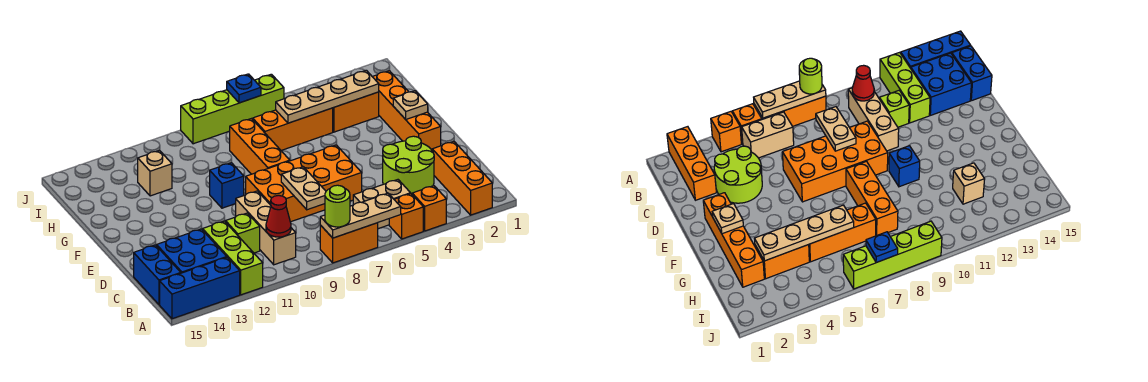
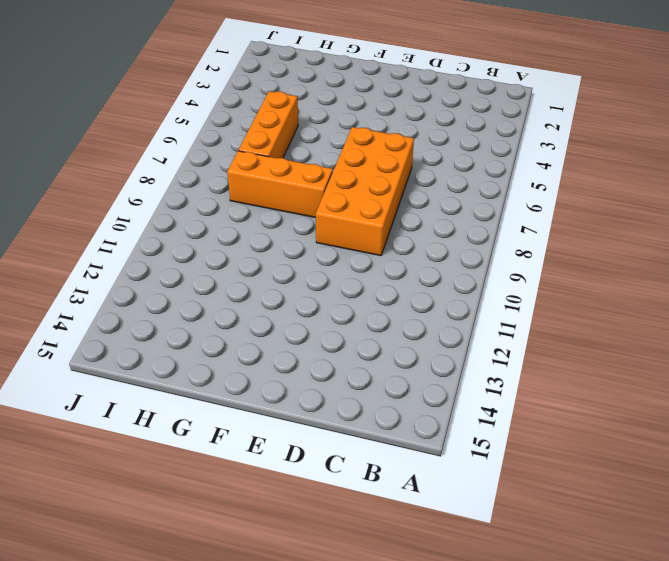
none -> orange brick A2:C2 level 1
none -> orange brick A4 level 1
none -> orange brick A5 level 1

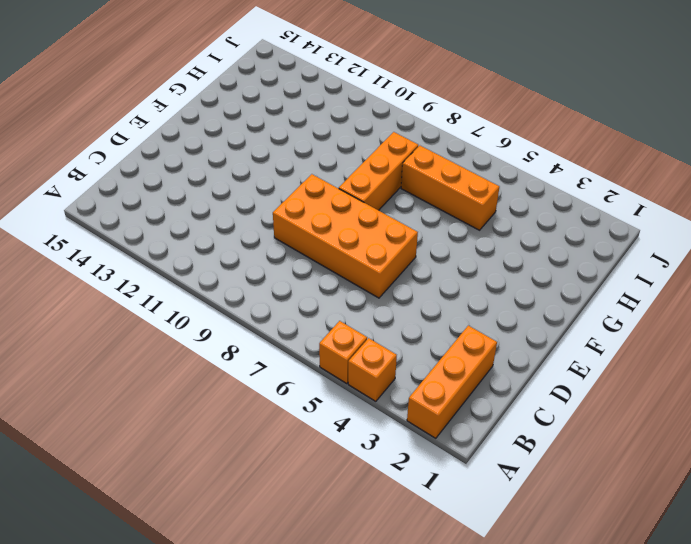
none -> orange brick A7:A8 level 1
none -> lime brick A12:C12 level 1
none -> blue brick A13:A15 level 1

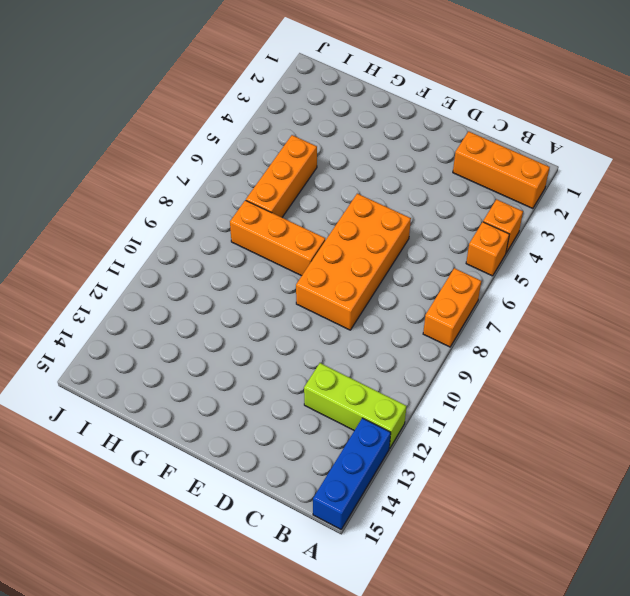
none -> tan brick B5:B6 level 1
none -> tan brick B10:D10 level 1
none -> blue brick B13:C14 level 1

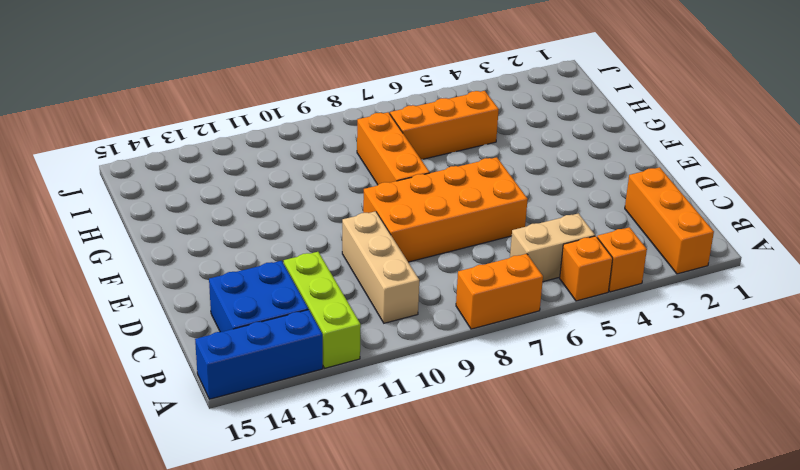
none -> blue brick B15:C15 level 1
none -> lime round brick C3:D4 level 1
none -> lime brick C11 level 1

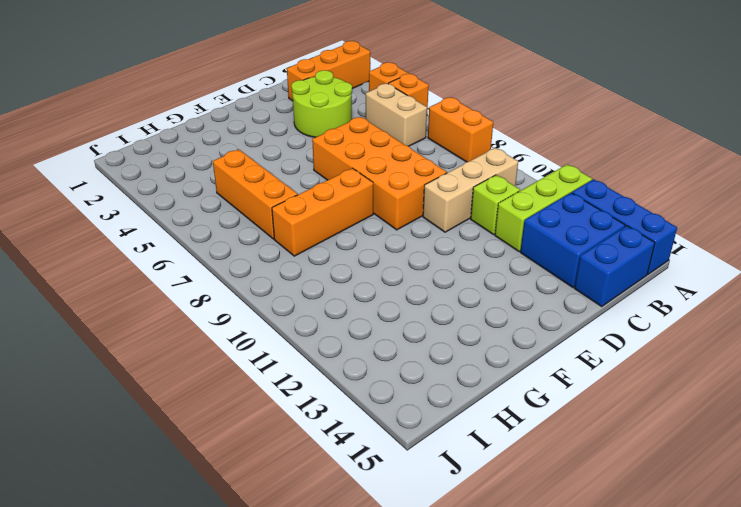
none -> orange brick E2:H2 level 1
none -> blue brick F10 level 1
none -> orange brick H3:H4 level 1

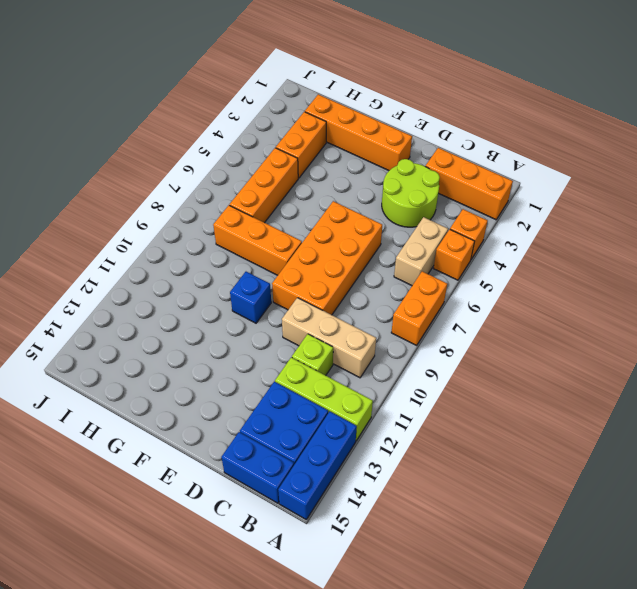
none -> tan brick H12 level 1
none -> lime brick J6:J9 level 1
none -> tan plate A6:A8 level 2

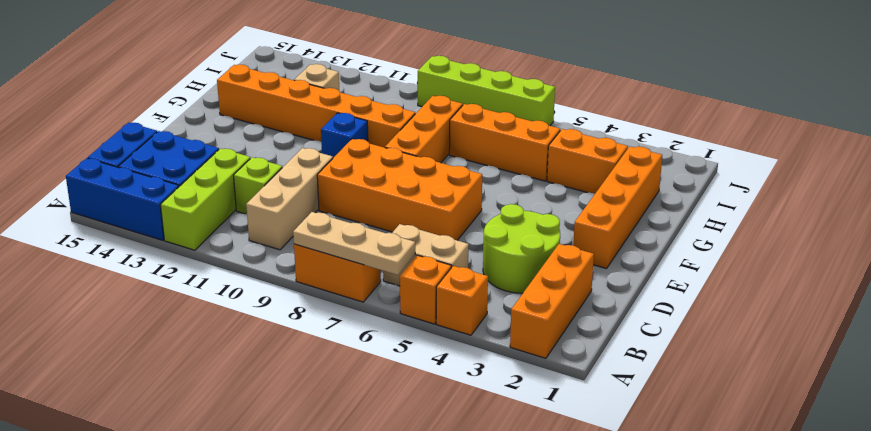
orange brick G9:G14 level 1 -> none
none -> red cone B10 level 2
none -> tan plate C8:D8 level 2
none -> tan plate F2 level 2

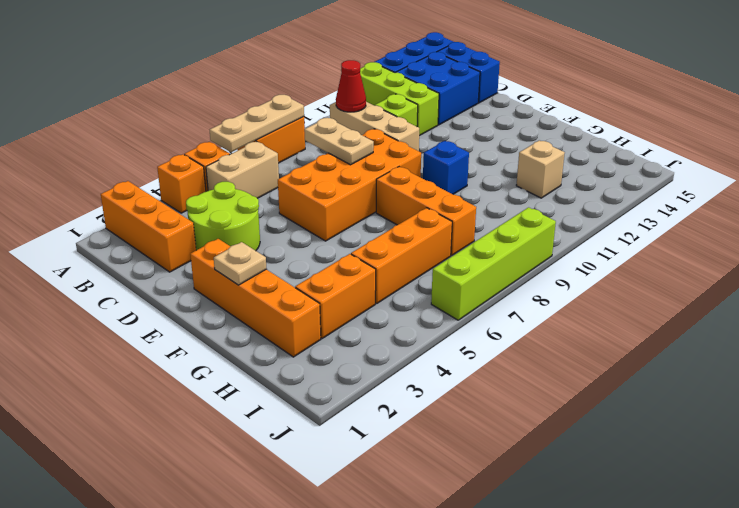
none -> tan plate H3:H6 level 2
none -> blue plate J7 level 2
none -> lime round brick A8 level 3

